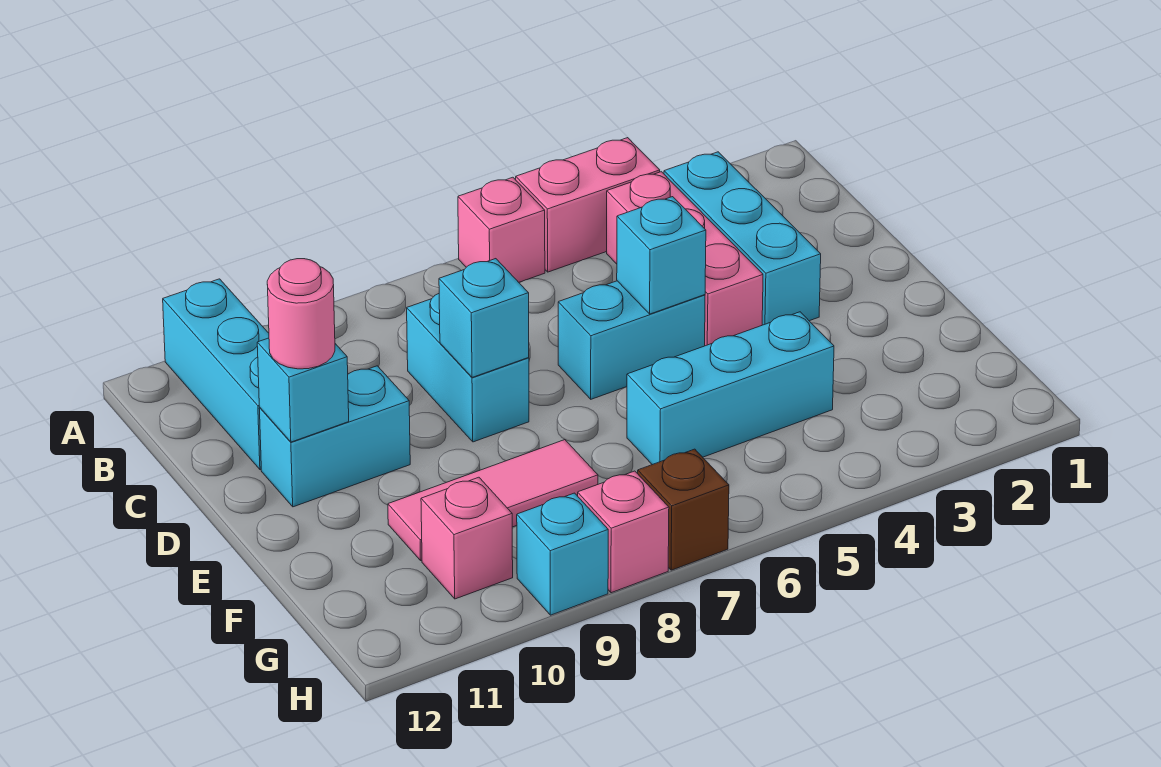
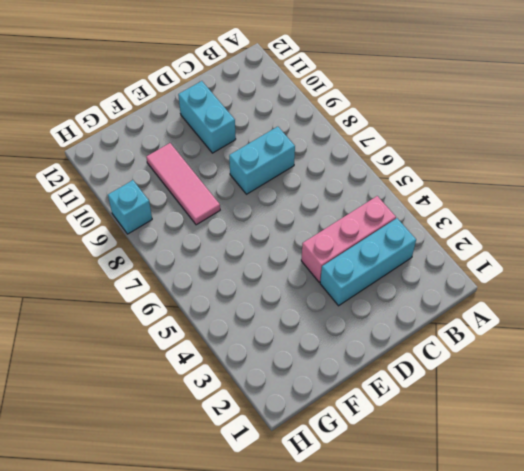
none -> pink brick A4:A5 level 1
none -> pink brick A6 level 1
none -> cyan brick A11:C11 level 1

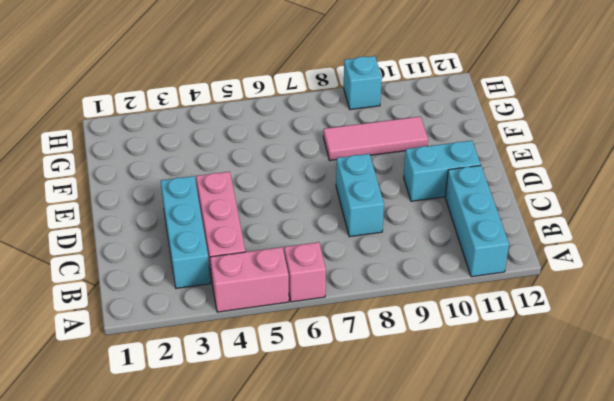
none -> cyan brick D5:D6 level 1
none -> cyan brick F4:F6 level 1
none -> pink brick G10 level 1

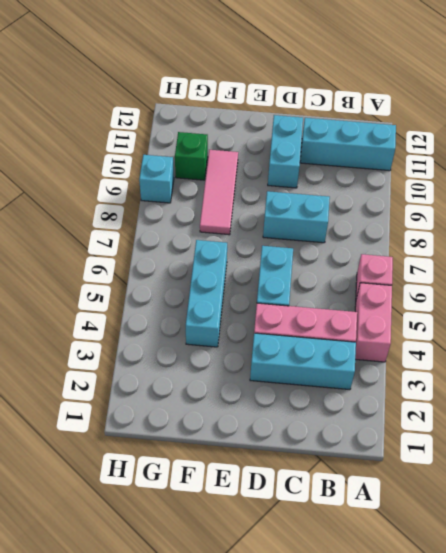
green brick G10 level 1 -> pink brick G10 level 1
none -> brown brick H7 level 1
none -> pink brick H8 level 1
none -> cyan brick D5 level 2

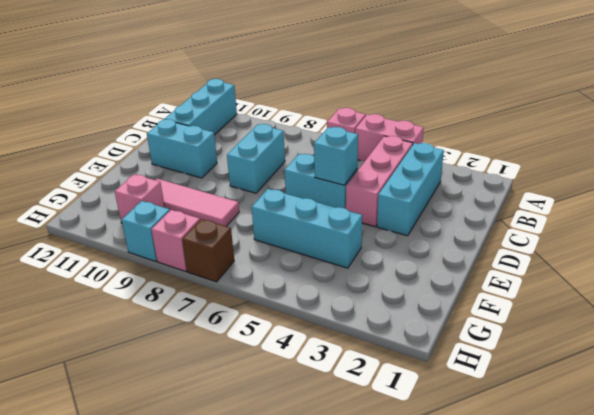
none -> cyan brick D8 level 2
none -> cyan brick D11 level 2
none -> pink round brick D11 level 3

